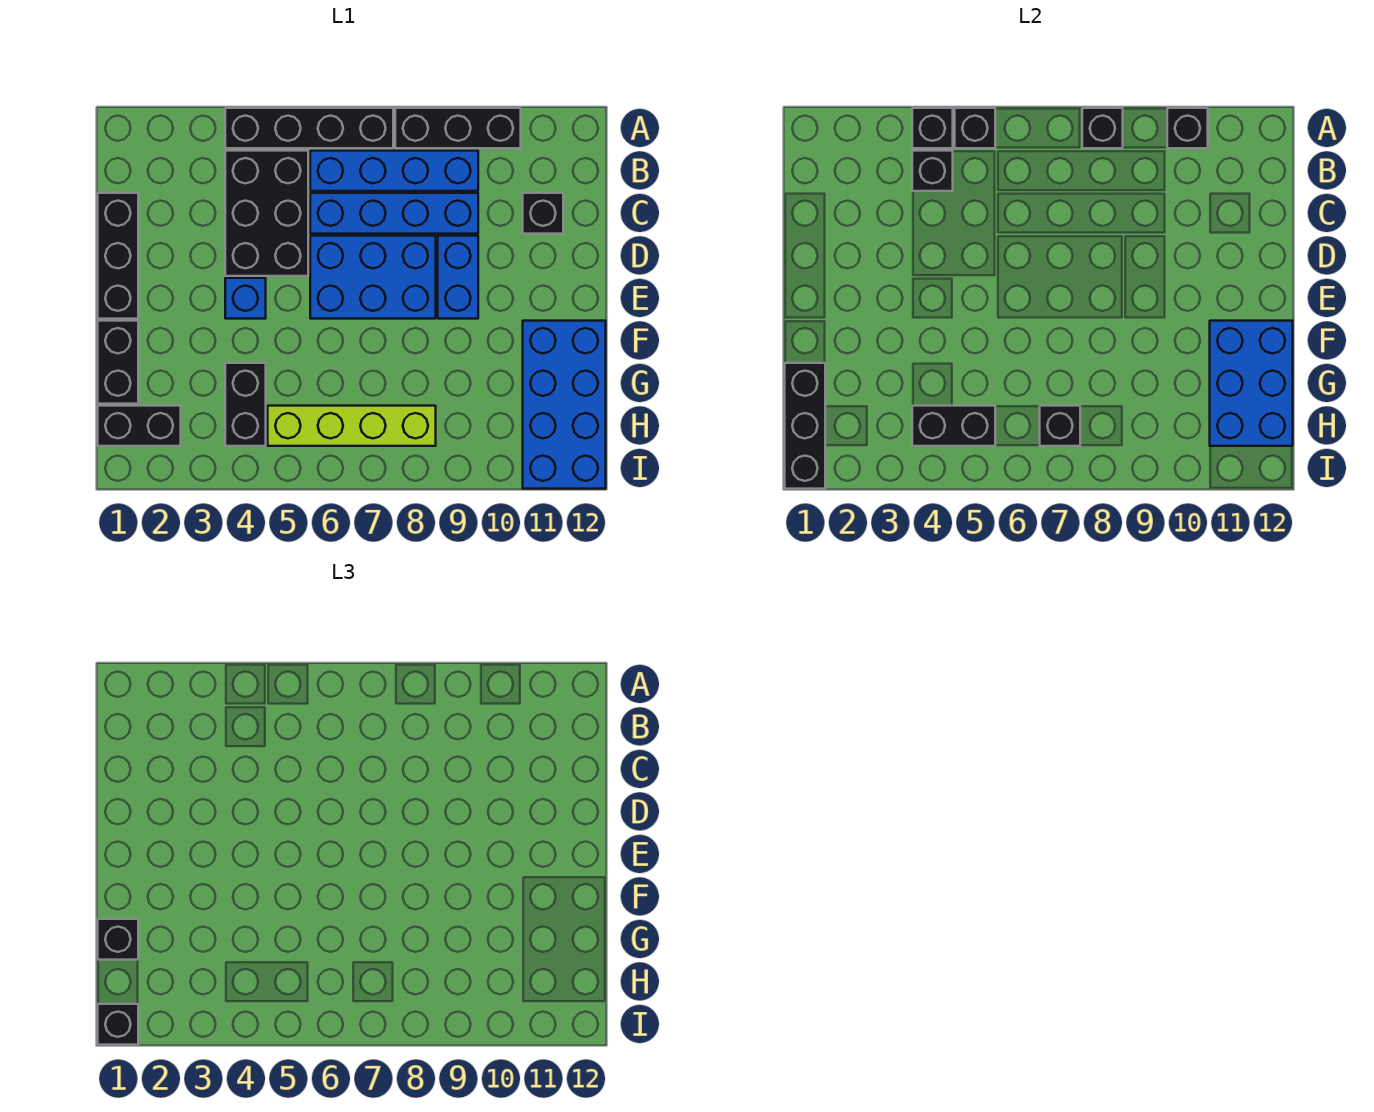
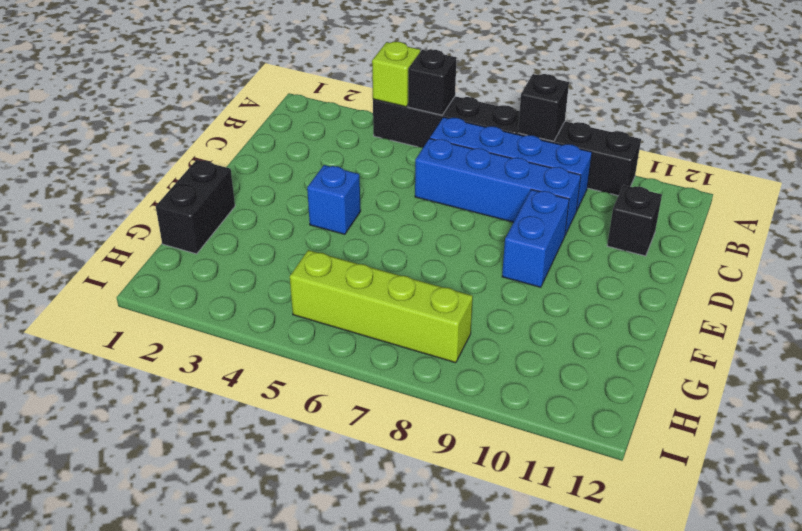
lime brick A4 level 2 -> black brick A4 level 2
none -> black brick B4:D5 level 1
none -> black brick C1:E1 level 1
none -> blue brick D6:E8 level 1

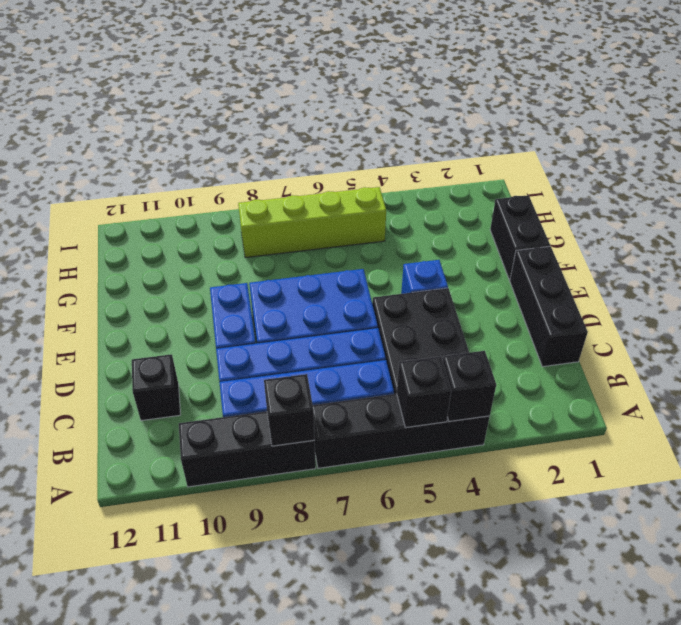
none -> blue brick F11:I12 level 1
none -> black brick G4:H4 level 1
none -> black brick H1:H2 level 1

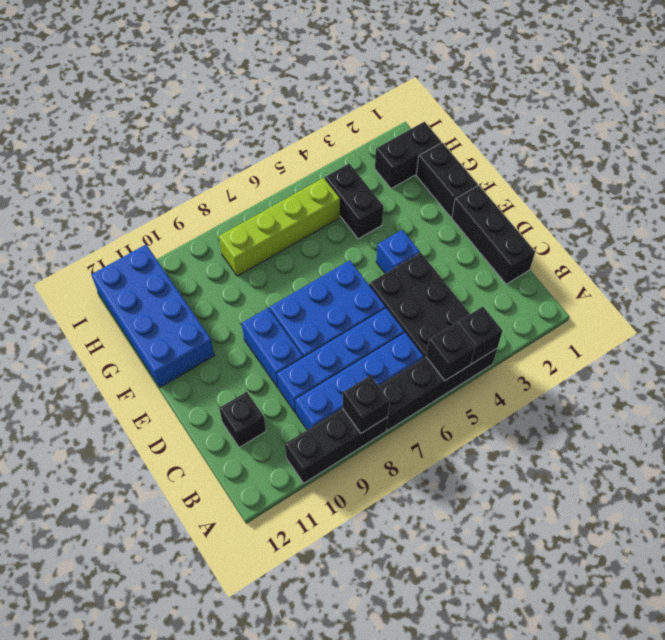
none -> black brick A10 level 2
none -> black brick B4 level 2
none -> blue brick F11:H12 level 2

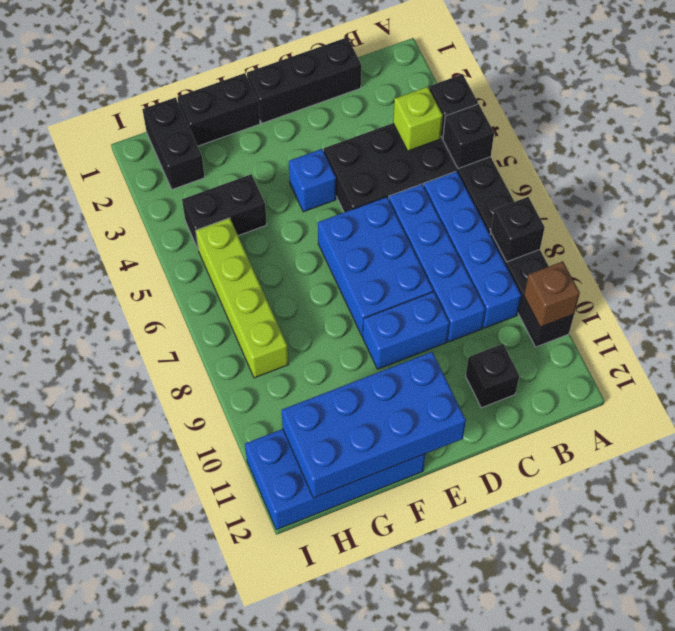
brown brick A10 level 2 -> black brick A10 level 2
lime brick B4 level 2 -> black brick B4 level 2
blue brick E11:H12 level 2 -> blue brick F11:H12 level 2
none -> black brick G1:I1 level 2
none -> black brick H4:H5 level 2
none -> black brick H7 level 2

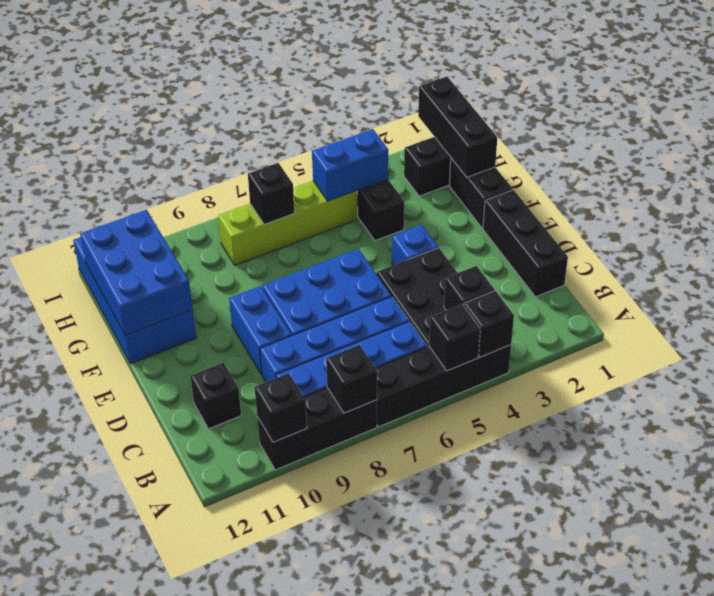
blue brick H4:H5 level 2 -> black brick H4:H5 level 2
none -> black brick G1 level 3
none -> black brick I1 level 3

